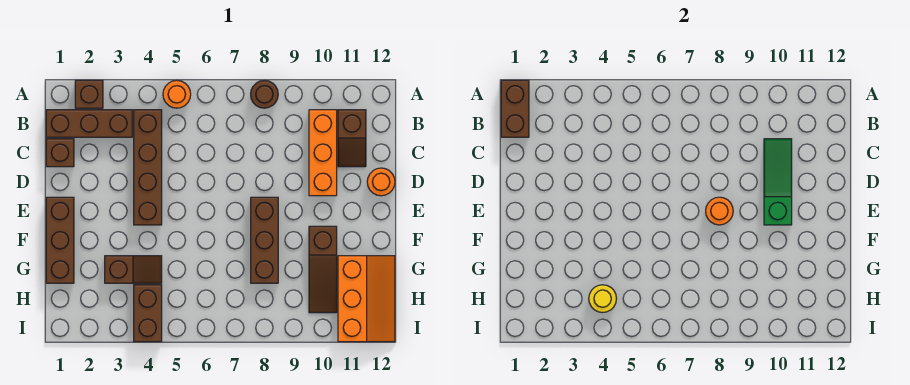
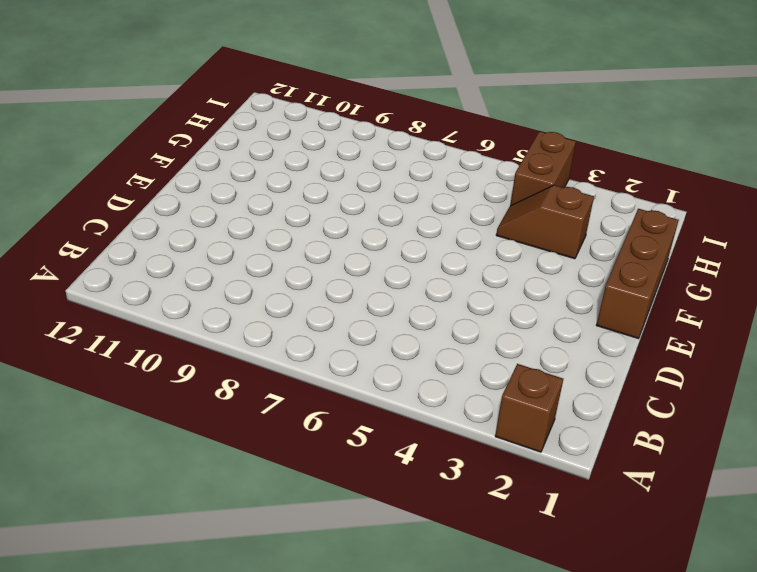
none -> orange round brick A5 level 1
none -> brown round brick A8 level 1
none -> brown brick B1:B3 level 1

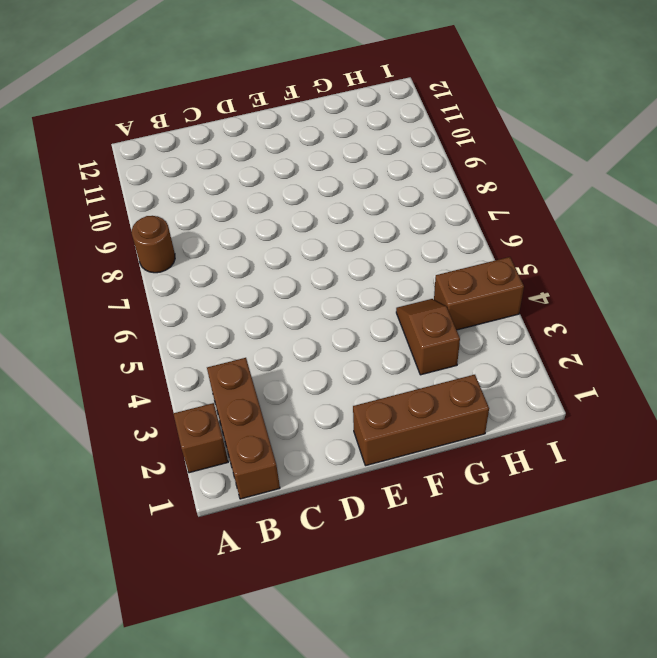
none -> orange round brick A5 level 1
none -> brown brick B4:E4 level 1
none -> orange brick B10:D10 level 1

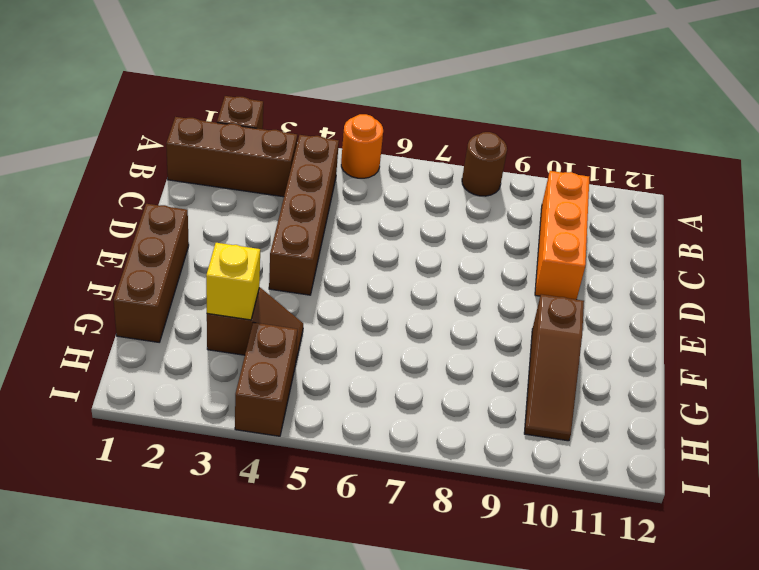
yellow brick G3 level 2 -> none
none -> brown slope B11:C11 level 1 top B
none -> brown brick C1 level 1
none -> orange round brick D12 level 1

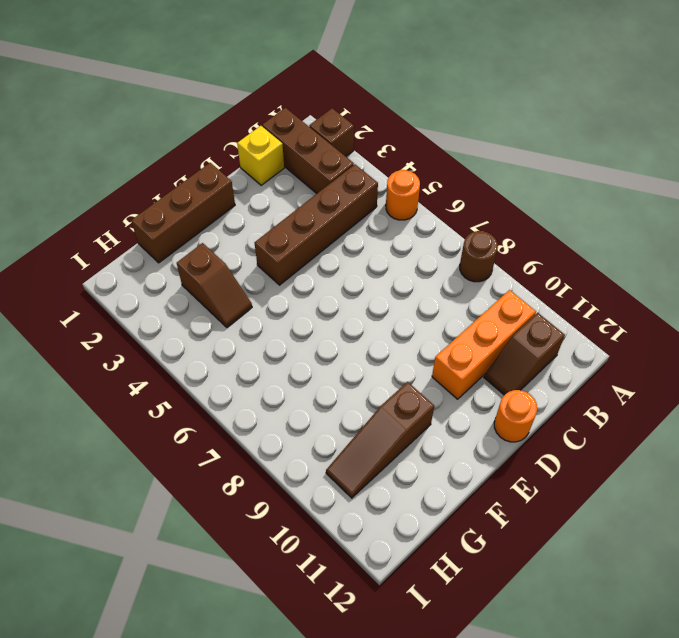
yellow brick C1 level 1 -> brown brick C1 level 1
none -> brown brick E8:G8 level 1
none -> orange slope G11:I12 level 1 top 11
none -> brown brick H4:I4 level 1

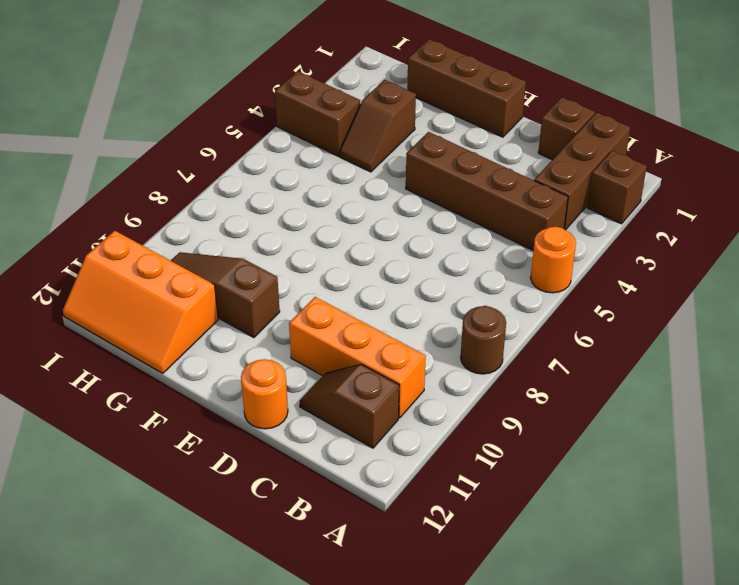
none -> brown brick E8:G8 level 1
none -> brown brick A1:B1 level 2
none -> green slope C10:E10 level 2 top E

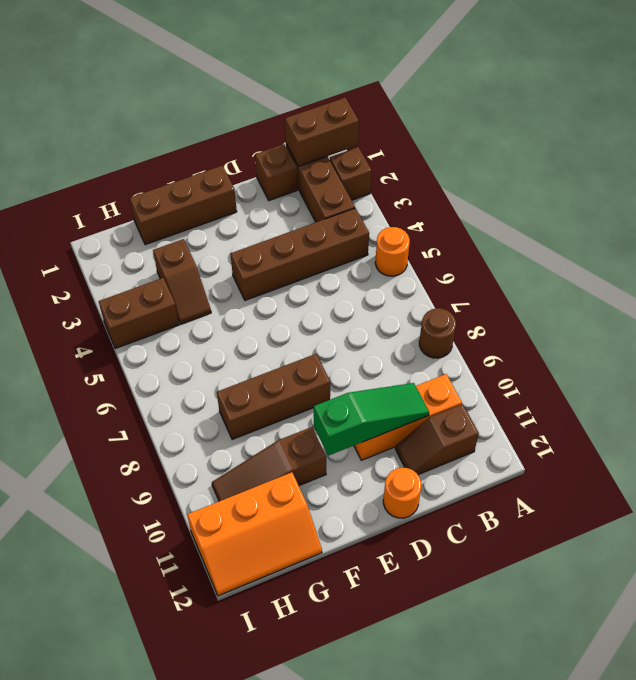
none -> orange round brick E8 level 2
none -> yellow round brick H4 level 2

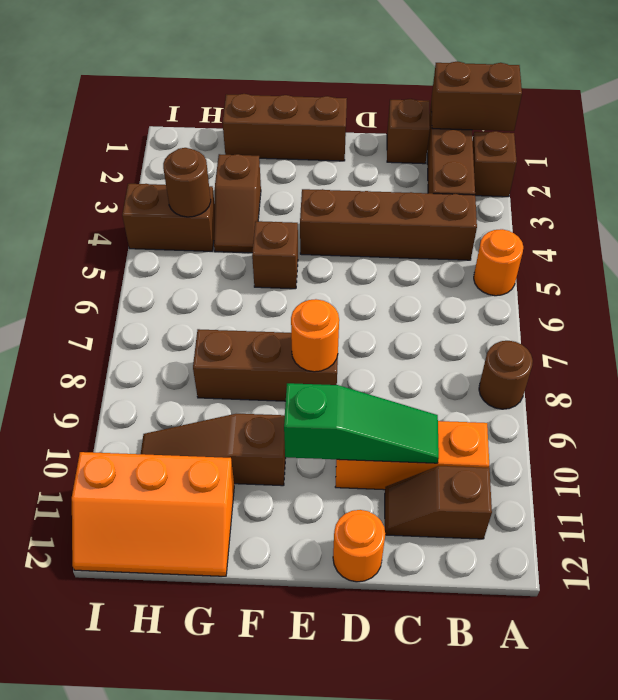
brown brick F5 level 1 -> none
brown round brick H4 level 2 -> yellow round brick H4 level 2

